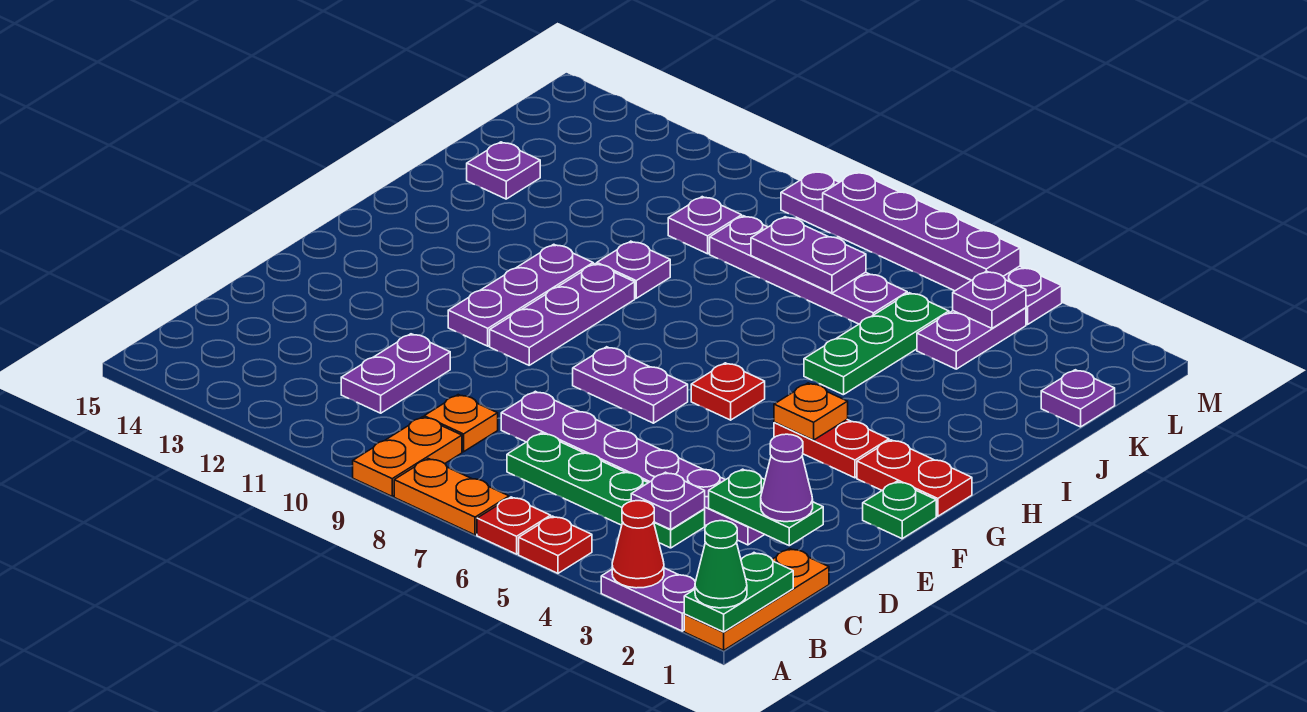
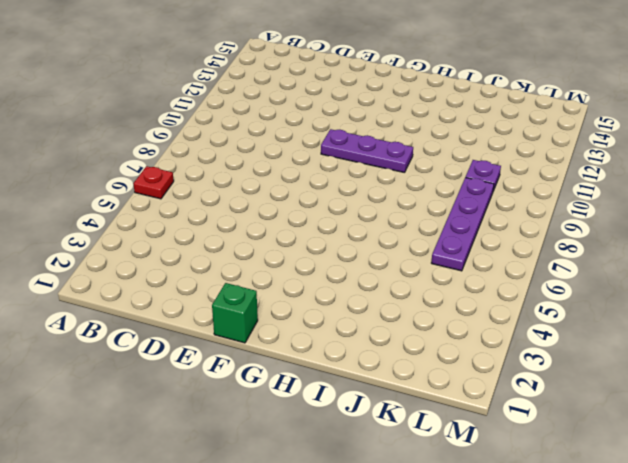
green brick F1 level 1 -> green plate F1 level 1
none -> orange plate A1:C1 level 1
none -> purple plate A2:A3 level 1
none -> red plate A5 level 1
none -> orange plate A7:A8 level 1

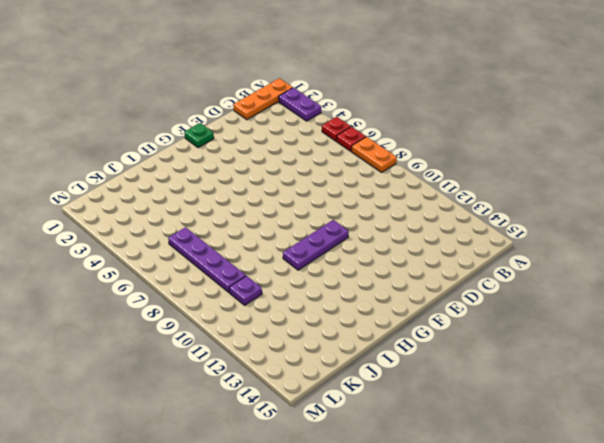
none -> orange plate A9:B9 level 1
none -> green plate C4:C7 level 1
none -> orange plate C9 level 1
none -> purple plate C11:D11 level 1

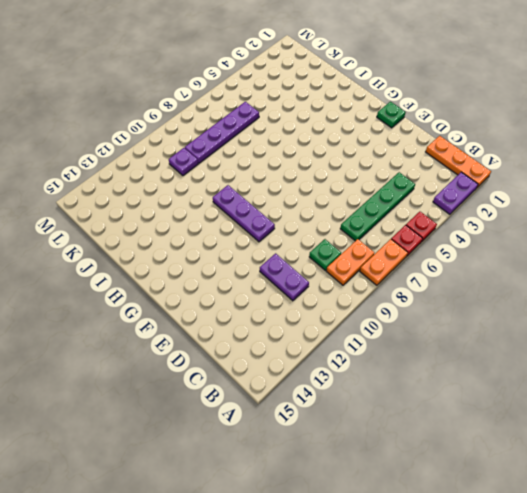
orange plate B8:B9 level 1 -> orange plate A9:B9 level 1
green plate C9 level 1 -> orange plate C9 level 1
none -> purple plate D3:D8 level 1
none -> purple plate F7:F8 level 1
none -> purple plate F11:H11 level 1
none -> red plate G1:G2 level 1

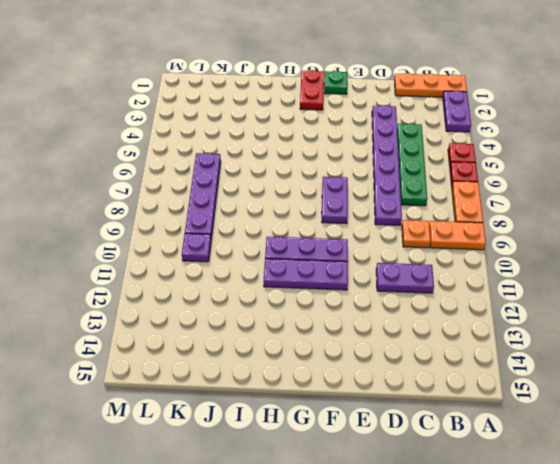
none -> red plate G3:G4 level 1
none -> red plate G6 level 1
none -> green plate I5:K5 level 1
none -> purple plate I10 level 1

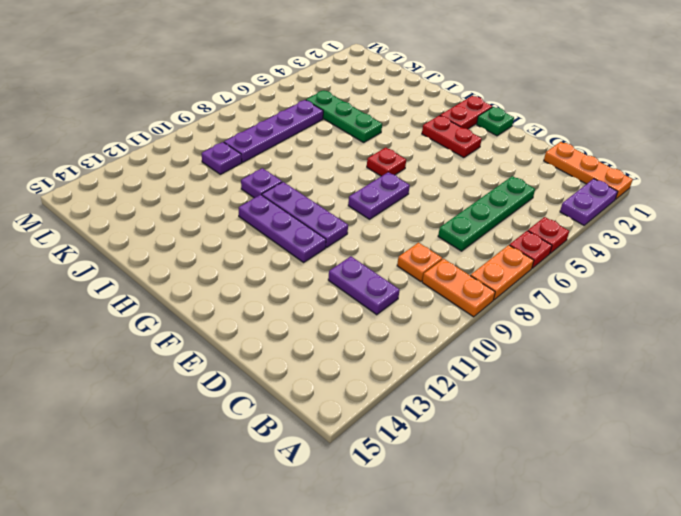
red plate F3:G3 level 1 -> red plate G3:G4 level 1
none -> purple plate D3:D8 level 1
none -> purple plate J14 level 1
none -> purple plate K1 level 1
none -> purple plate K4:L4 level 1

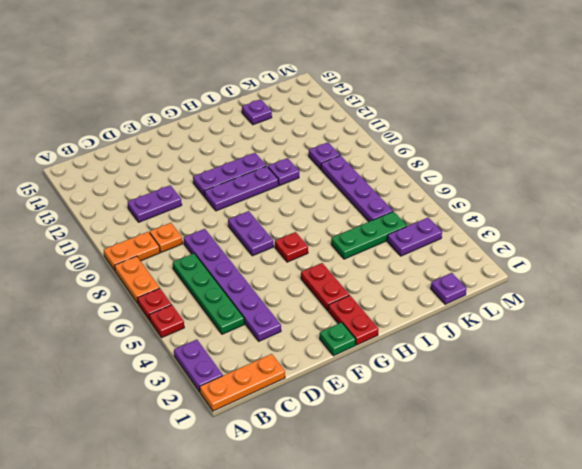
none -> purple plate M4:M9 level 1
none -> green plate A1:B1 level 2
none -> red cone A3 level 2
none -> purple plate C4 level 2

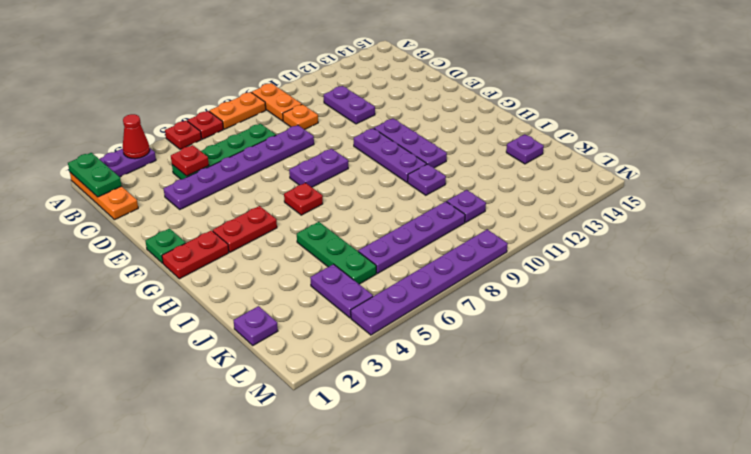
red plate C4 level 2 -> purple plate C4 level 2
none -> green plate D2:D3 level 2
none -> orange plate G4 level 2
none -> purple plate K7:K8 level 2
none -> purple plate L4 level 2

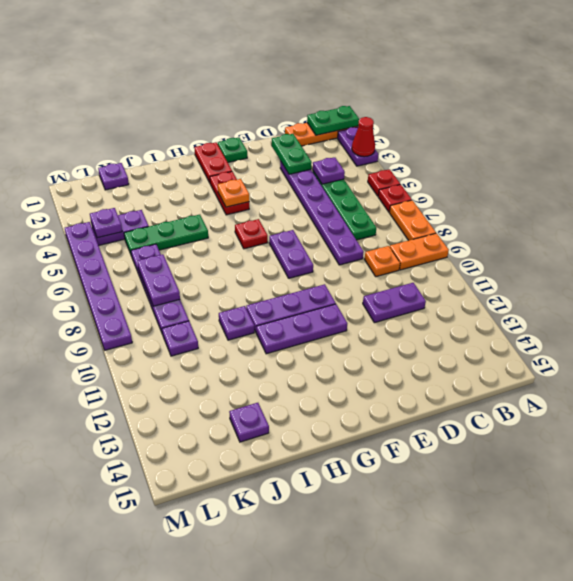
none -> purple plate M5:M8 level 2
none -> green cone A1 level 3
none -> purple cone D2 level 3

